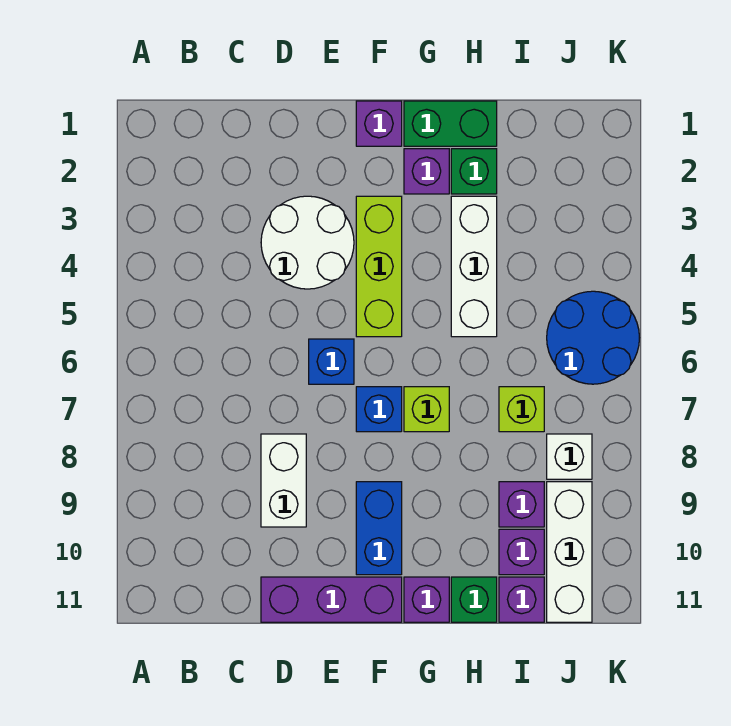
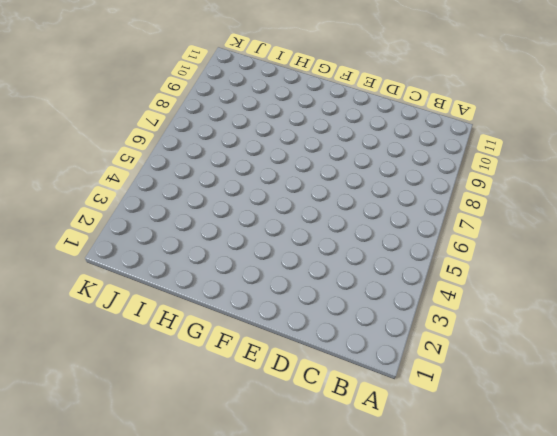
none -> white round brick D3:E4 level 1
none -> white brick D8:D9 level 1
none -> purple brick D11:F11 level 1

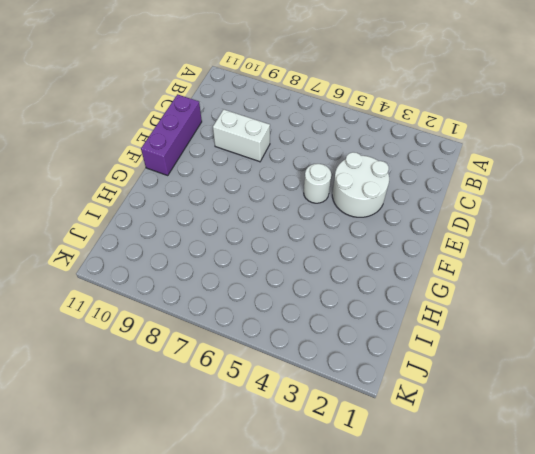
white round brick E5 level 1 -> none
none -> blue brick E6 level 1
none -> purple brick F1 level 1
none -> lime brick F3:F5 level 1

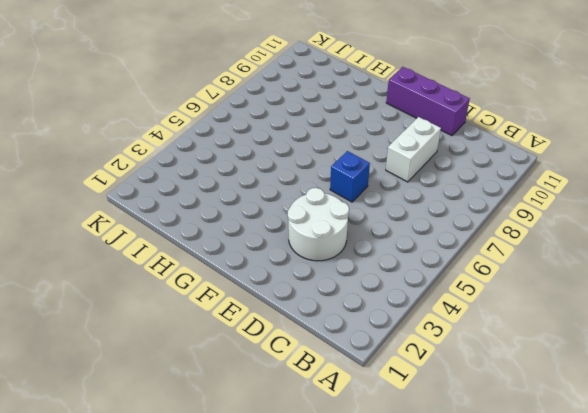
none -> purple brick F1 level 1
none -> lime brick F3:F5 level 1
none -> blue brick F7 level 1

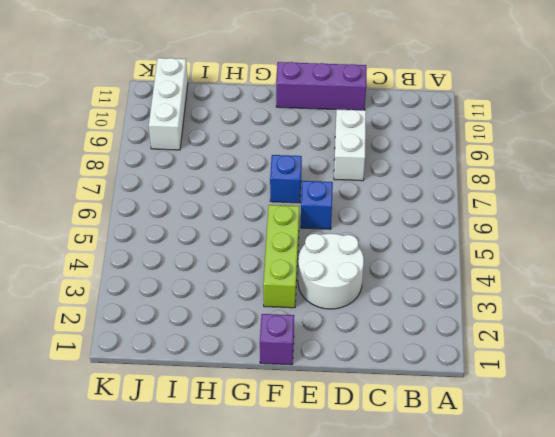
none -> blue brick F9:F10 level 1
none -> green brick G1:H1 level 1
none -> purple brick G2 level 1

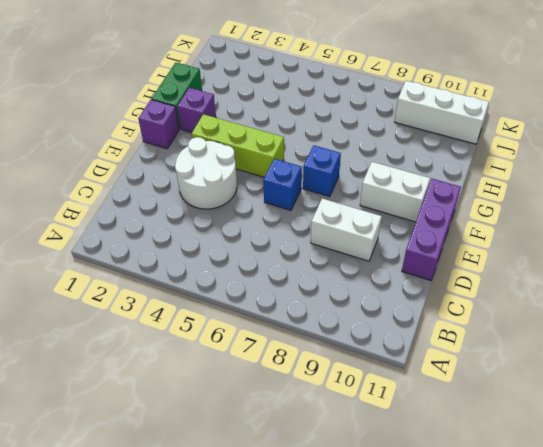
white brick F9:F10 level 1 -> blue brick F9:F10 level 1
none -> lime brick G7 level 1
none -> purple brick G11 level 1
none -> green brick H2 level 1

